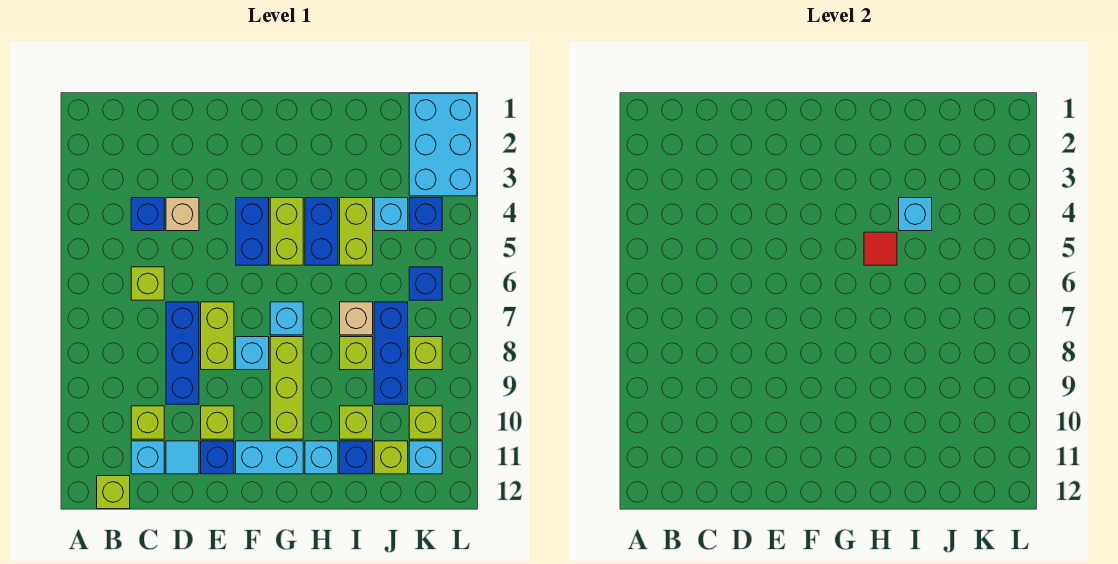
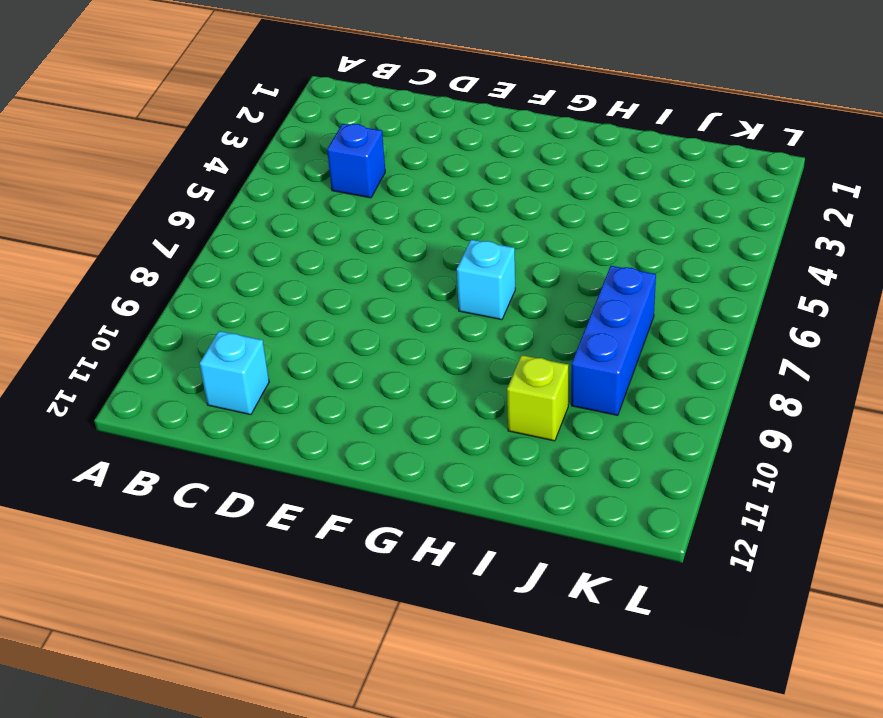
none -> lime brick B12 level 1
none -> lime brick C6 level 1
none -> lime brick C10 level 1
none -> tan brick D4 level 1

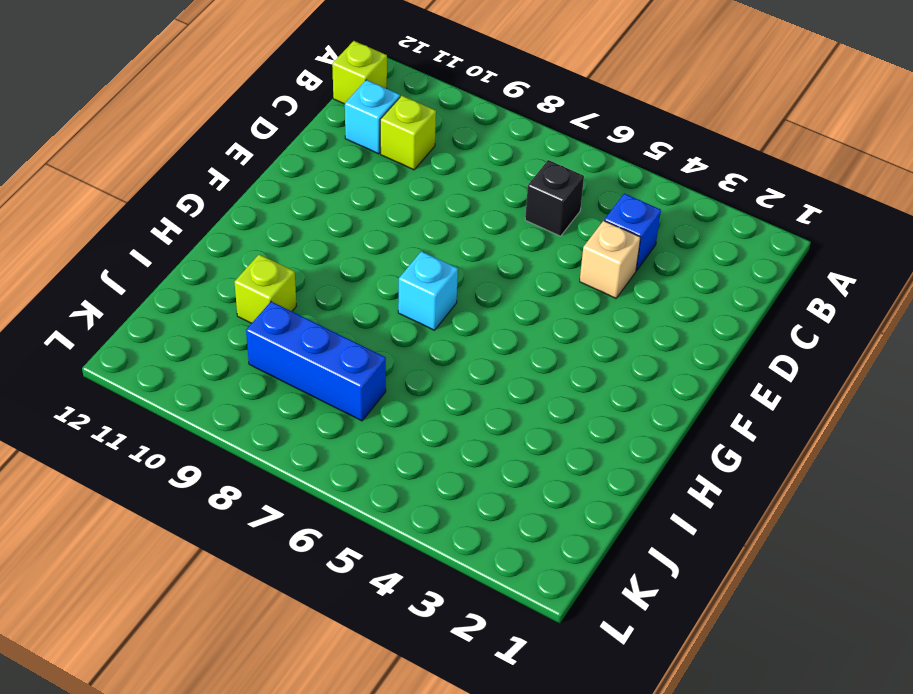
black brick C6 level 1 -> lime brick C6 level 1
none -> blue brick D7:D9 level 1
none -> cyan tile D11 level 1
none -> lime brick E7:E8 level 1
none -> lime brick E10 level 1

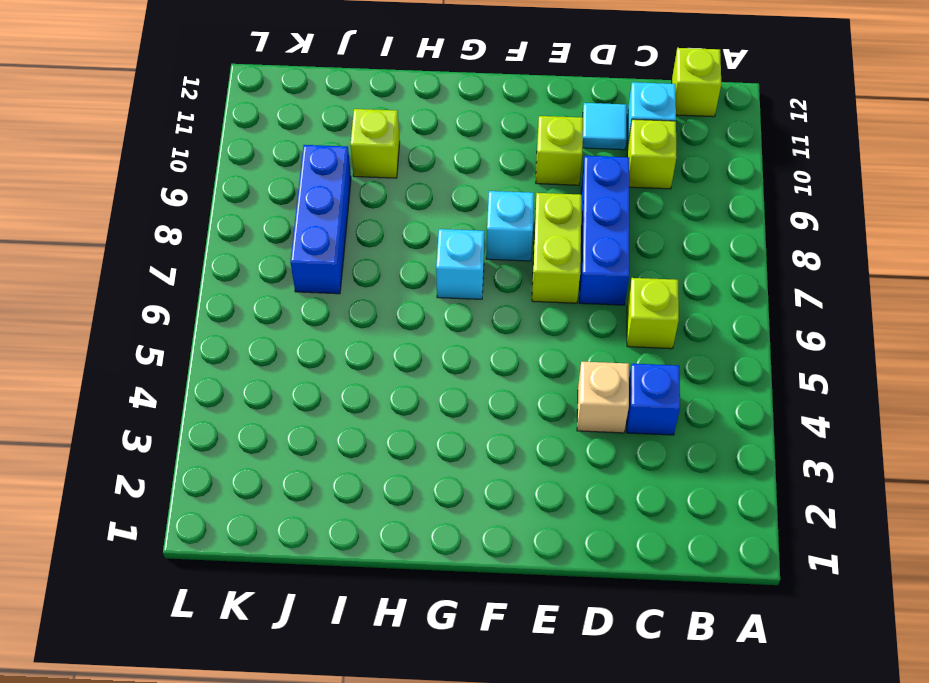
none -> blue brick E11 level 1
none -> blue brick F4:F5 level 1
none -> cyan brick F11:G11 level 1
none -> lime brick G4:G5 level 1

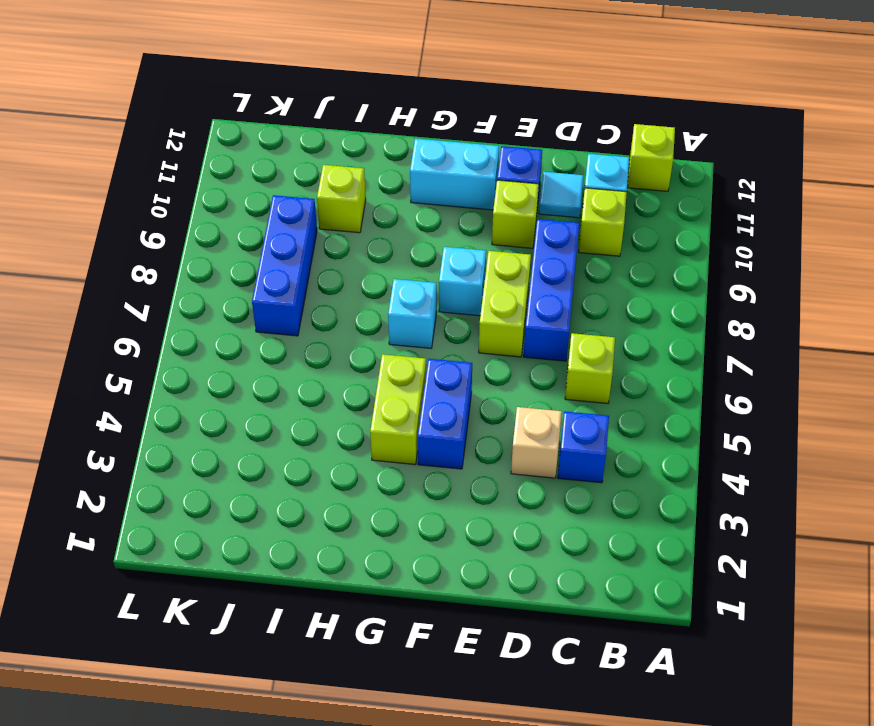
none -> lime brick G8:G10 level 1
none -> blue brick H4:H5 level 1
none -> cyan brick H11 level 1
none -> lime brick I4:I5 level 1

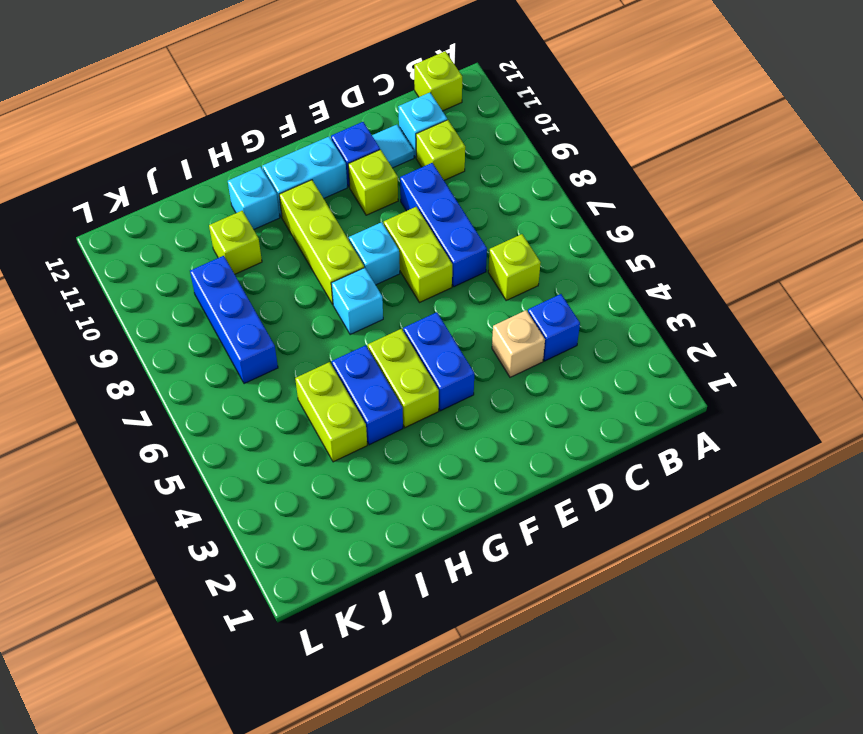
none -> tan brick I7 level 1
none -> lime brick I8 level 1
none -> blue brick I11 level 1
none -> cyan brick J4 level 1

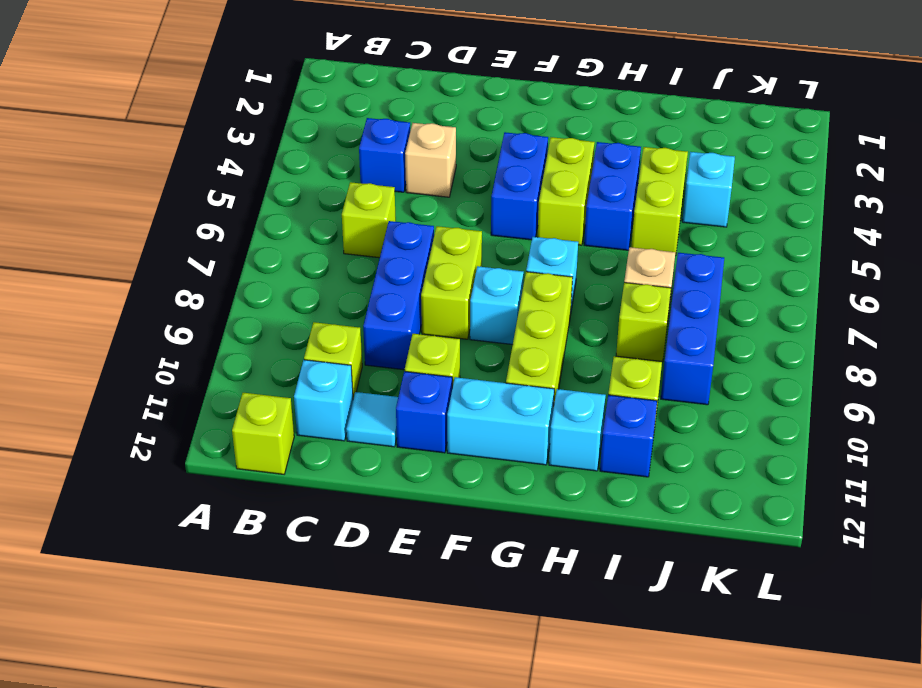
none -> lime brick J11 level 1
none -> cyan brick K1:L3 level 1
none -> blue brick K4 level 1
none -> blue brick K6 level 1

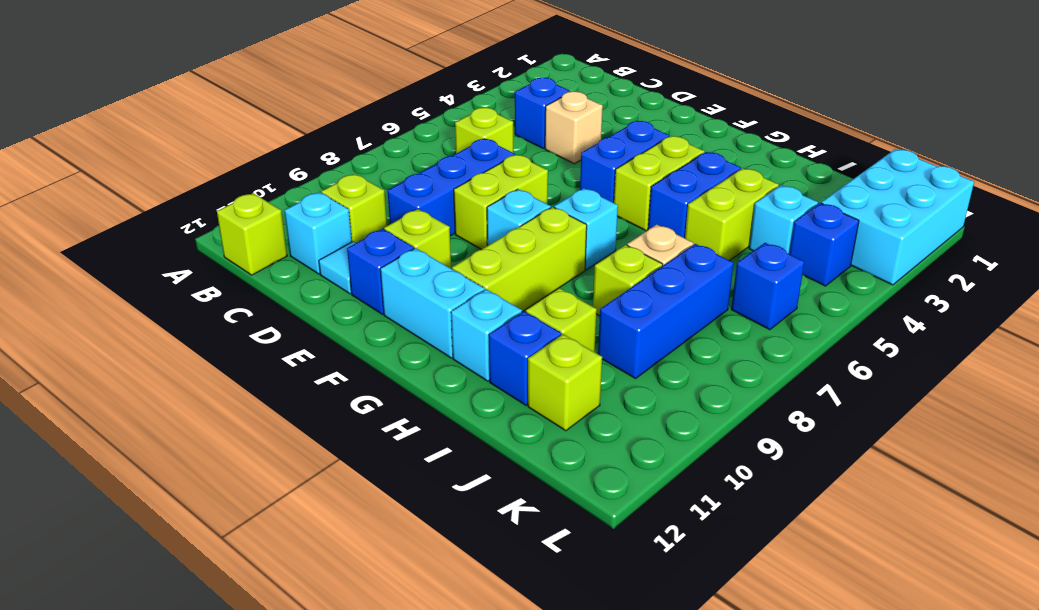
none -> lime brick K8 level 1
none -> lime brick K10 level 1
none -> cyan brick K11 level 1
none -> red tile H5 level 2

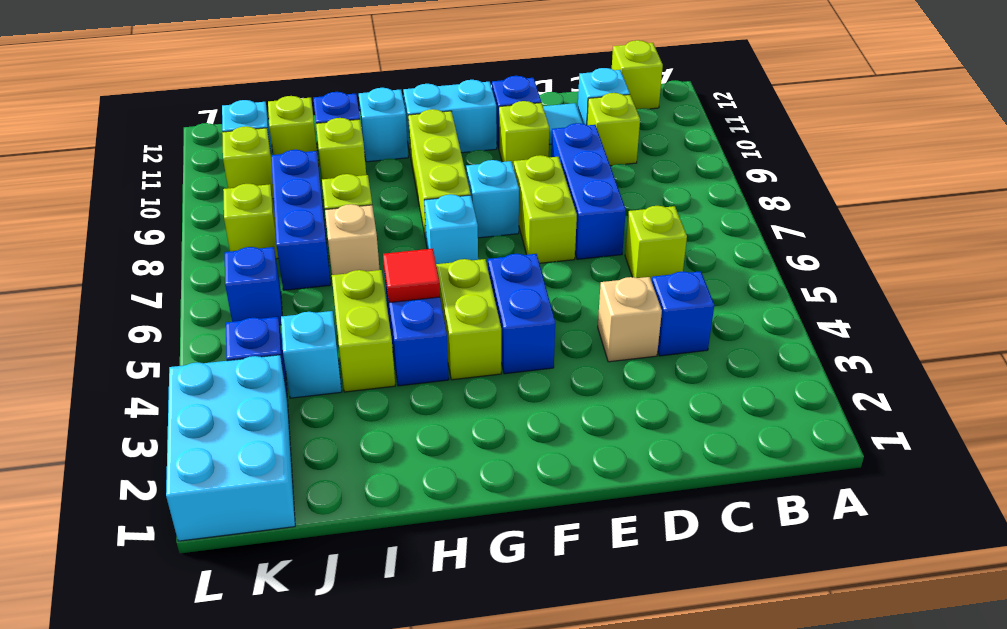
none -> cyan brick I4 level 2

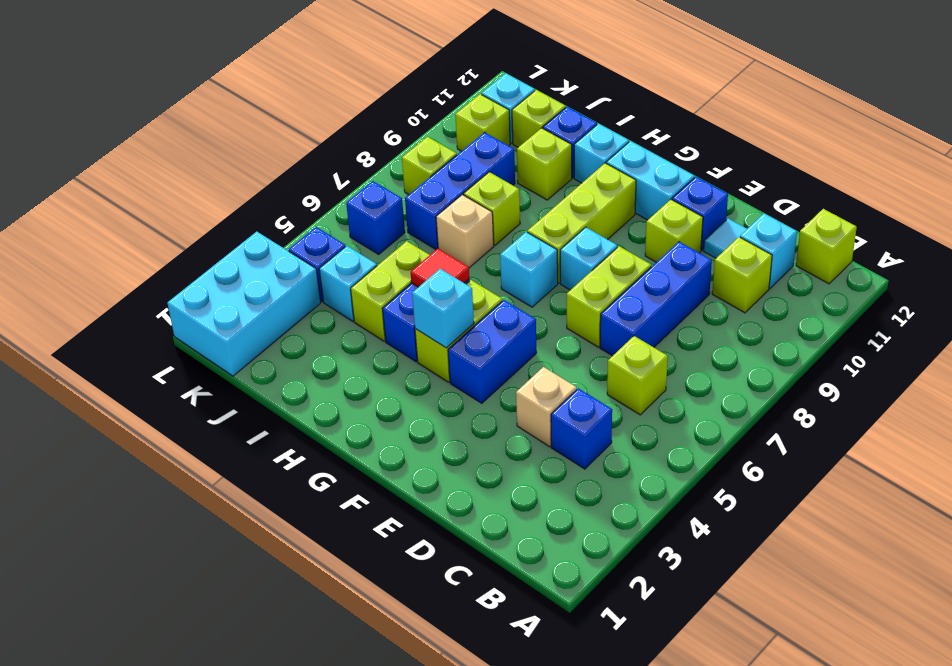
cyan brick G4 level 2 -> cyan brick I4 level 2

